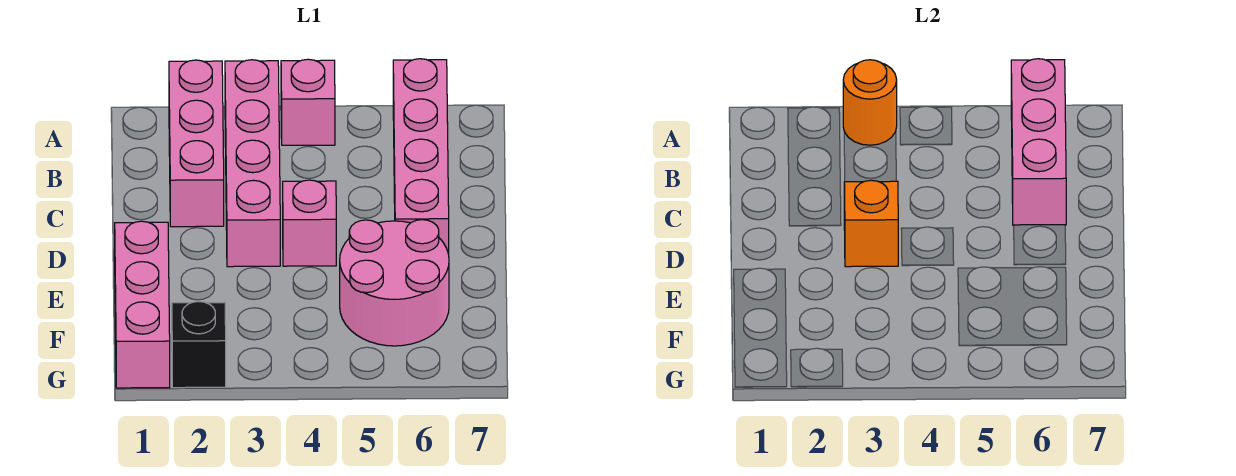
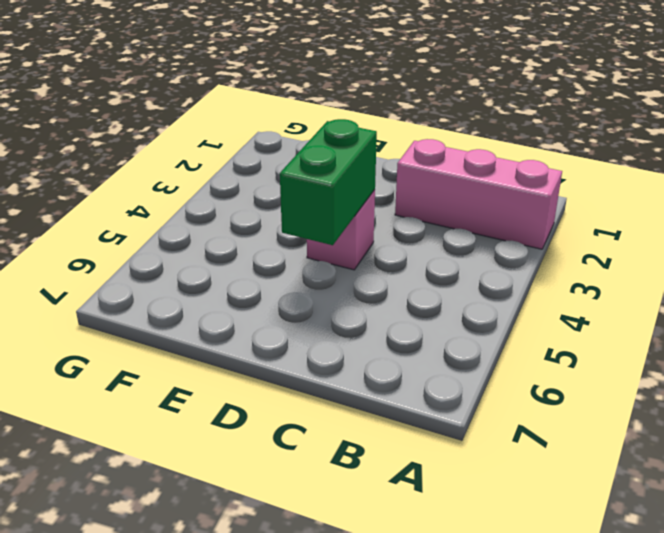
green brick D4:D5 level 2 -> none
none -> pink brick A3:D3 level 1
none -> pink brick A4 level 1

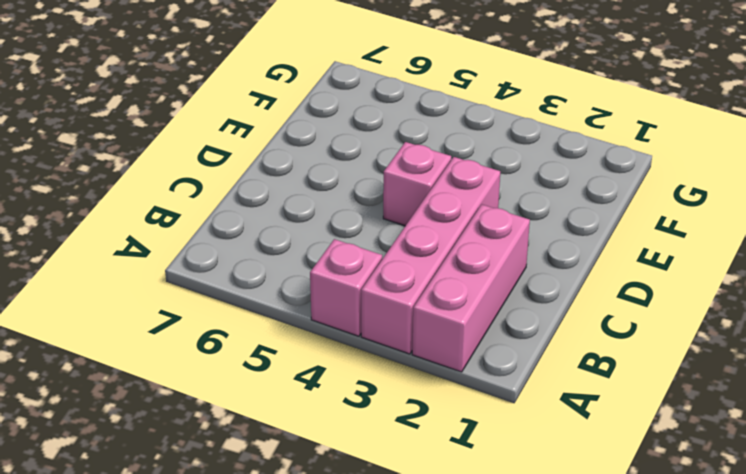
none -> pink brick A6:D6 level 1
none -> pink brick E1:G1 level 1

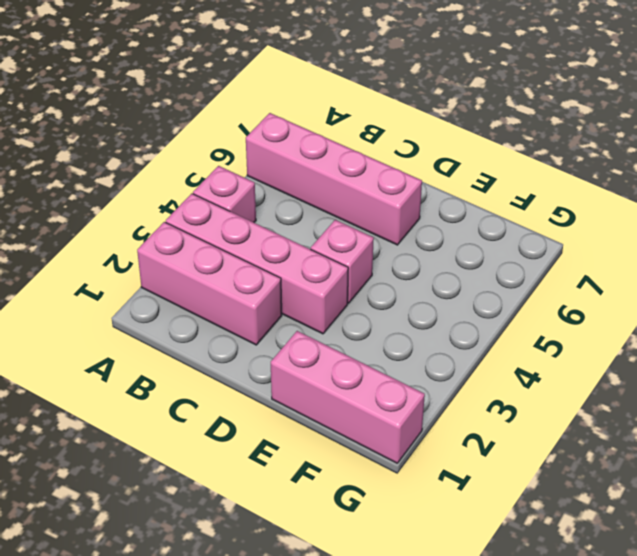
none -> pink round brick E5:F6 level 1
none -> black brick G2 level 1

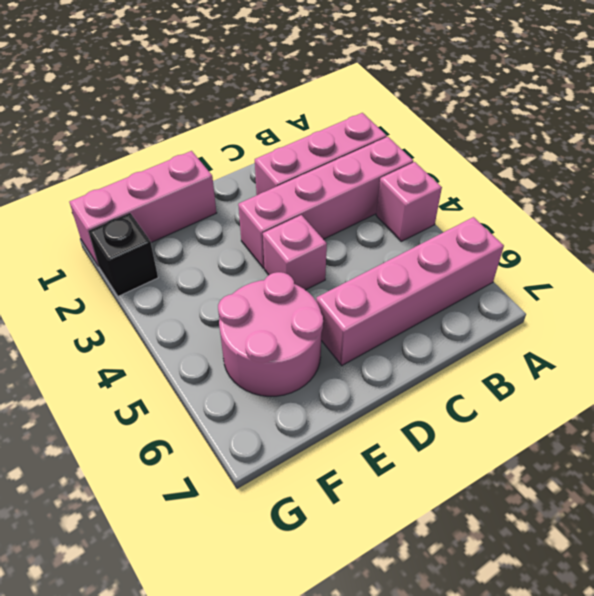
none -> orange round brick A3 level 2
none -> pink brick A6:C6 level 2

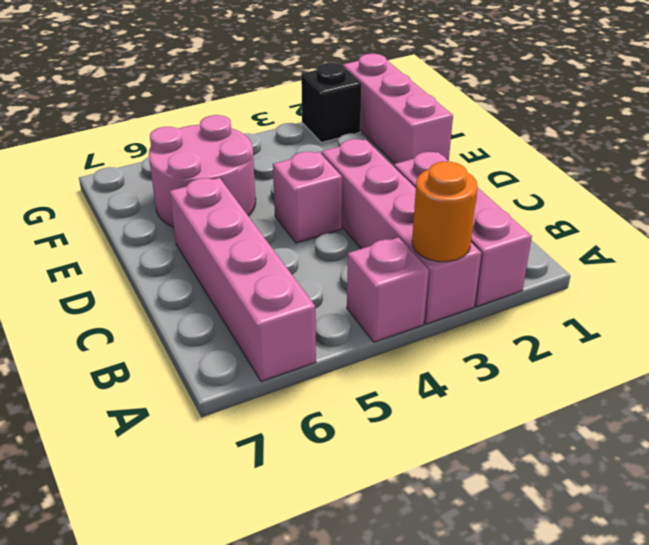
none -> pink brick A6:C6 level 2
none -> orange brick D3 level 2

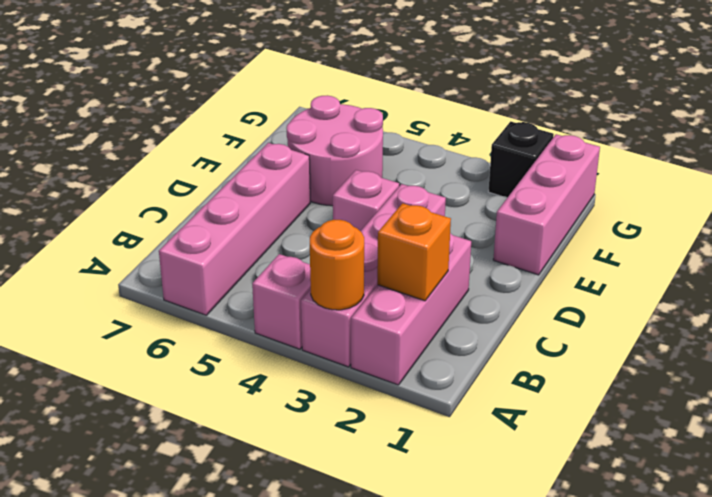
orange brick B2 level 2 -> orange brick D3 level 2
none -> pink brick A6:C6 level 2

